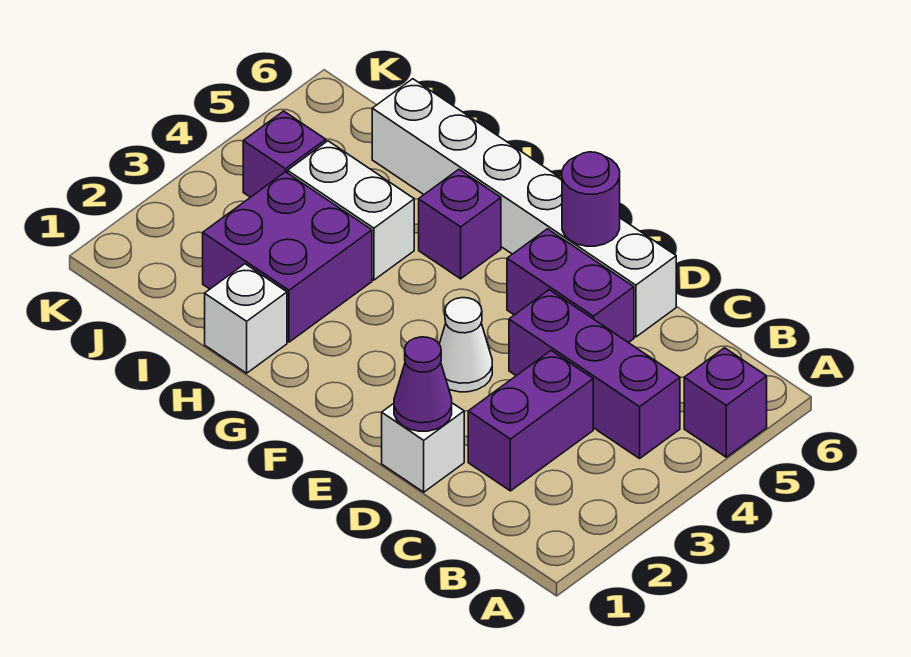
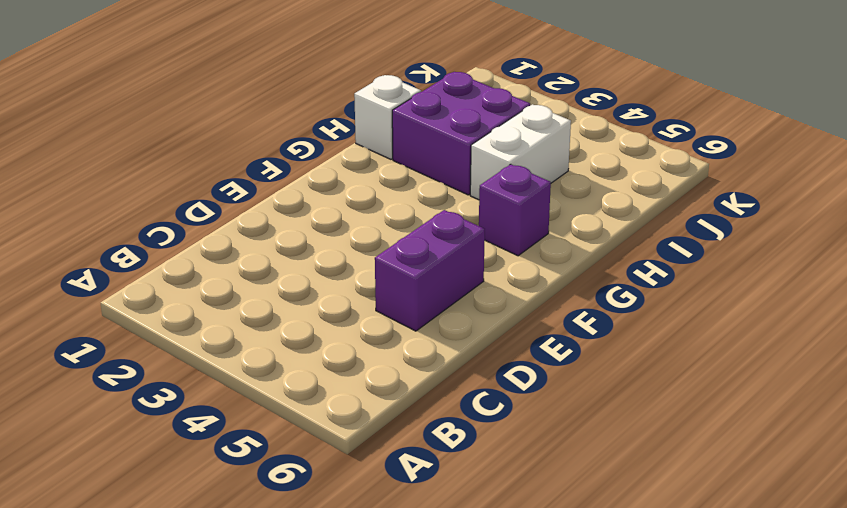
none -> purple brick A5 level 1
none -> purple brick B4:D4 level 1
none -> purple brick C2:C3 level 1

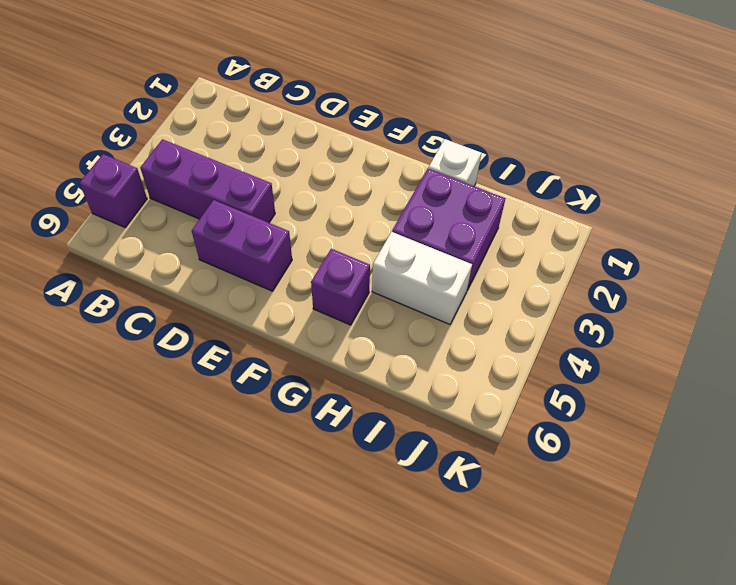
none -> purple brick C2:C3 level 1
none -> white brick D1 level 1
none -> white brick D6:I6 level 1

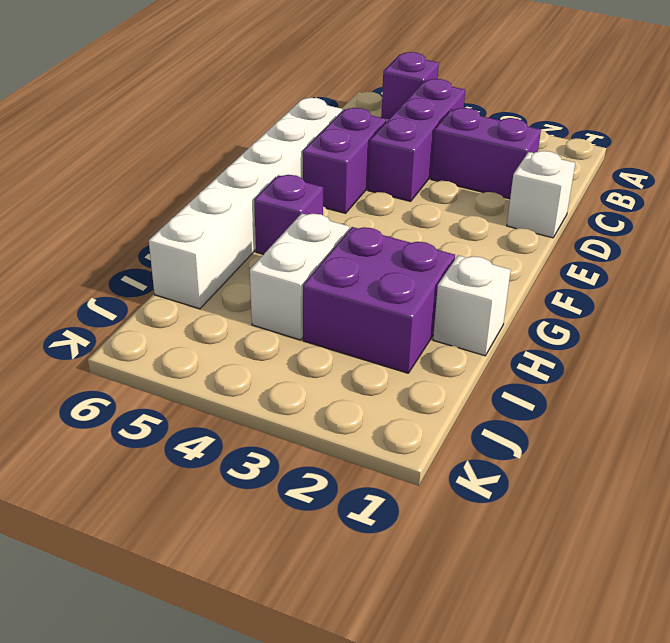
none -> white cone E3 level 1
none -> purple brick J4 level 1
none -> purple cone D1 level 2

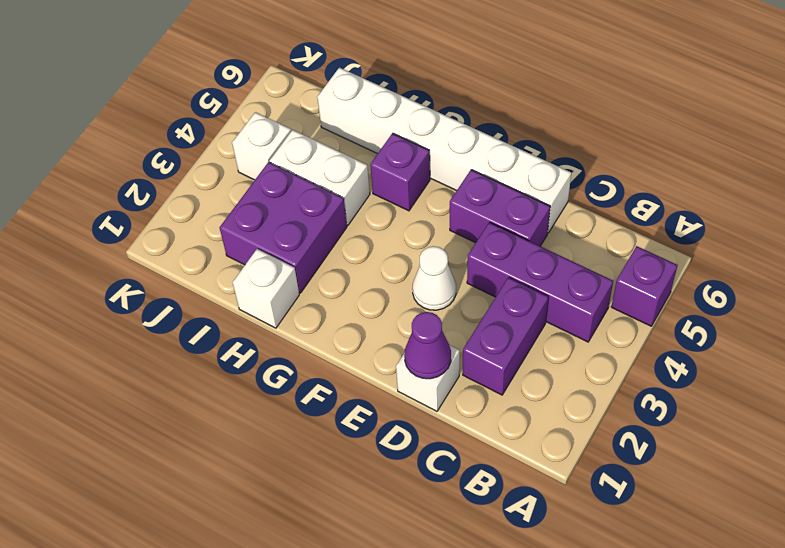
white brick J4 level 1 -> purple brick J4 level 1
none -> purple round brick E6 level 2

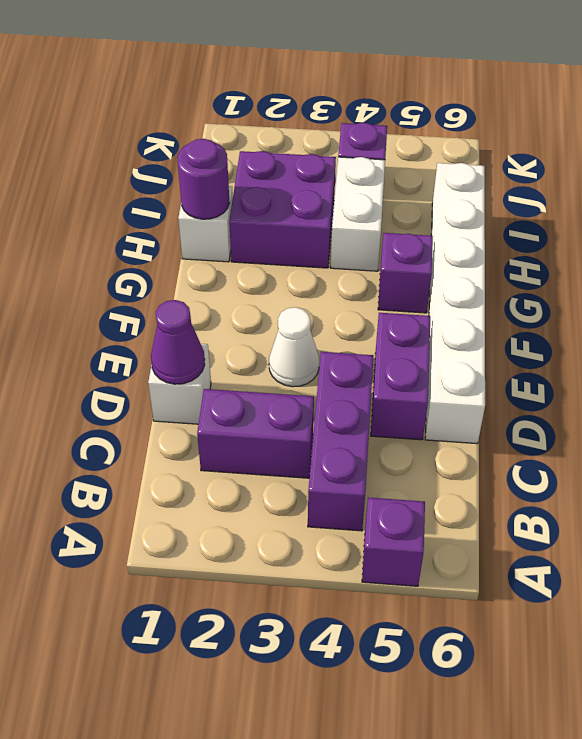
purple round brick H1 level 2 -> purple round brick E6 level 2

